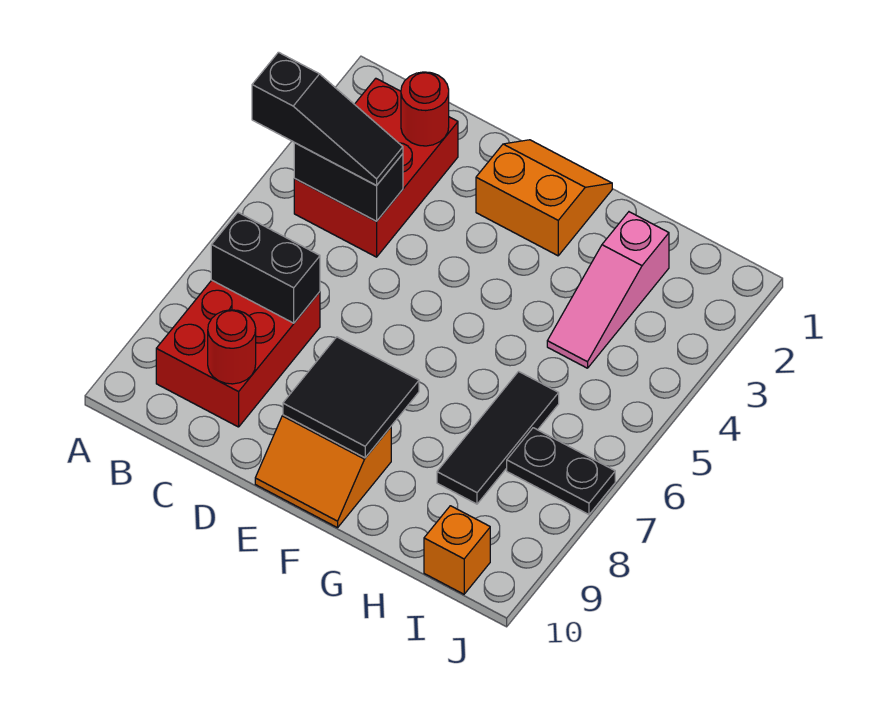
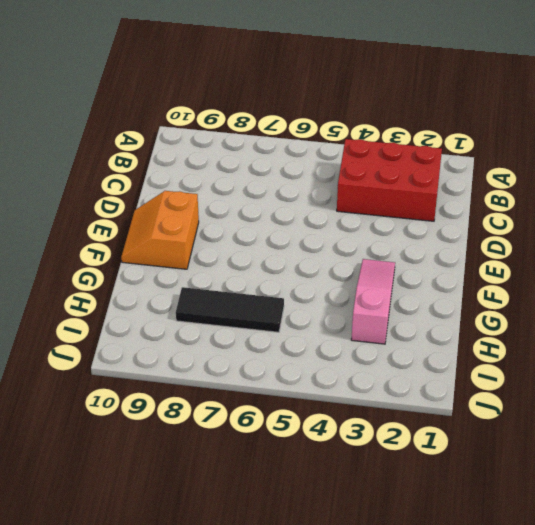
pink slope F3:H3 level 1 top H -> pink slope H2:H4 level 1 top 2
none -> red brick B7:C9 level 1
none -> orange slope E1:F2 level 1 top 2
none -> black plate I7:J7 level 1

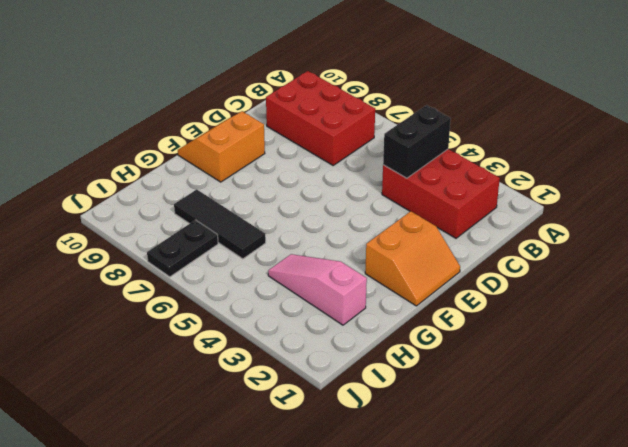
none -> orange brick I10 level 1
none -> black brick B7:C7 level 2
none -> red round brick C2 level 2

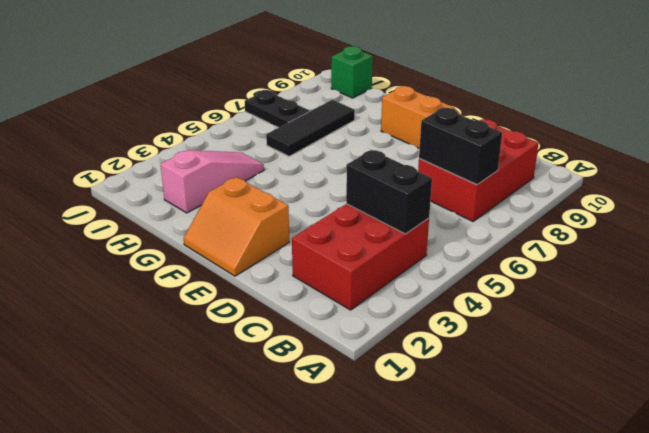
green brick I10 level 1 -> orange brick I10 level 1
none -> red round brick C2 level 2
none -> red round brick C9 level 2
none -> black tile E8:F9 level 2

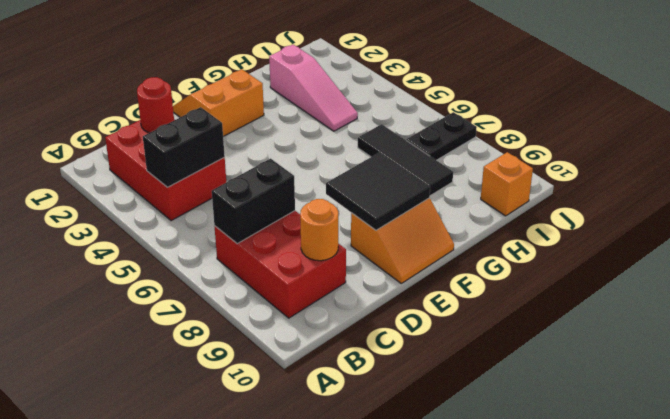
orange round brick C9 level 2 -> red round brick C9 level 2
none -> black slope A4:C4 level 3 top A

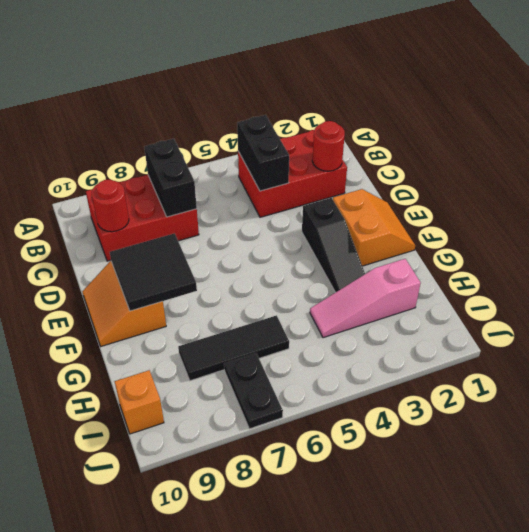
black slope E3:G3 level 1 top E -> black slope A4:C4 level 3 top A

